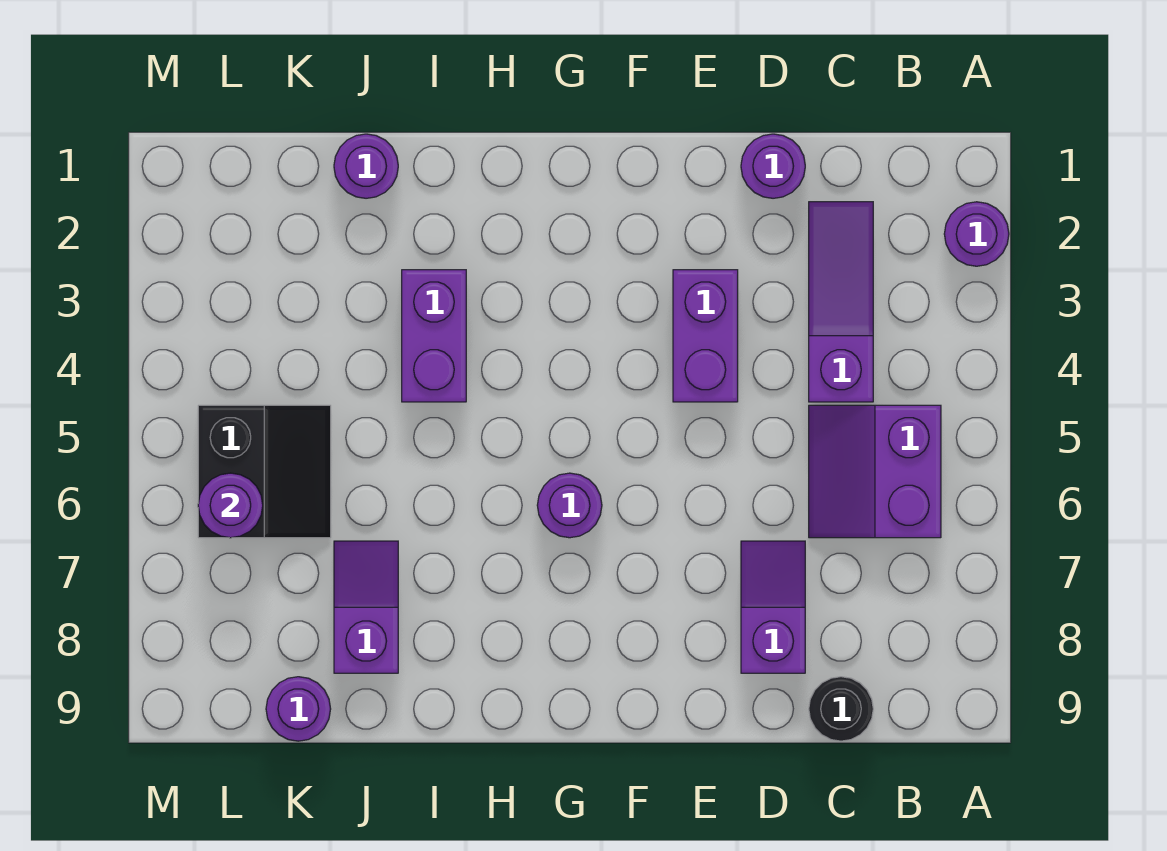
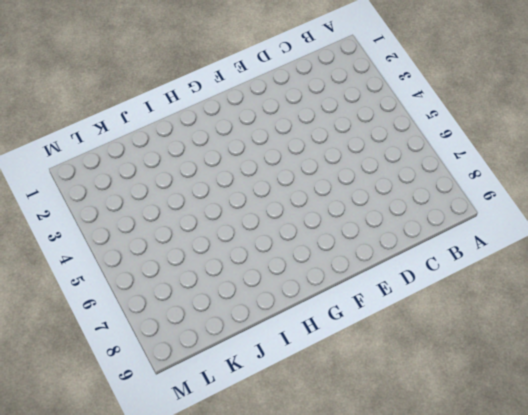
none -> purple round brick A2 level 1
none -> purple slope B5:C6 level 1 top B
none -> purple slope C2:C4 level 1 top 4

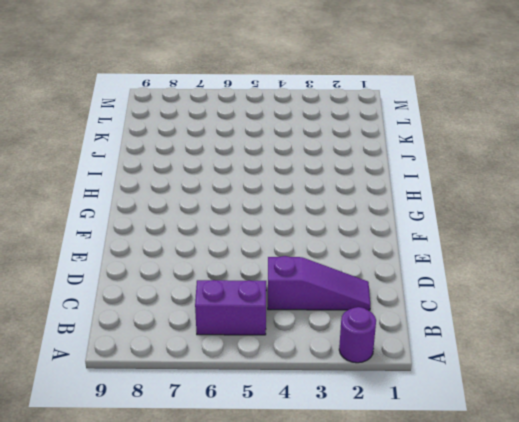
none -> black round brick C9 level 1
none -> purple round brick D1 level 1
none -> purple slope D7:D8 level 1 top 8

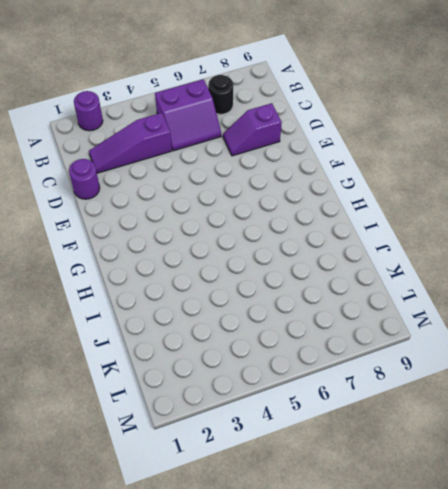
black round brick B7 level 1 -> black round brick C9 level 1
none -> purple brick E3:E4 level 1
none -> purple round brick G6 level 1
none -> purple brick I3:I4 level 1

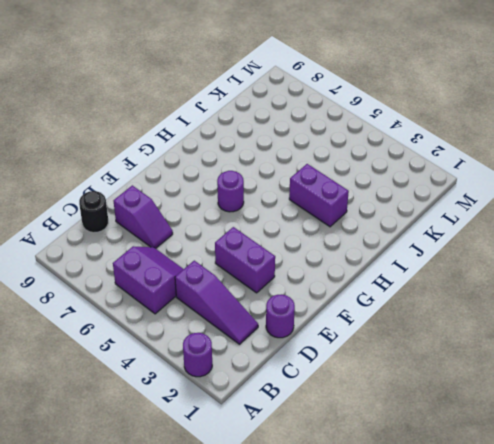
none -> purple round brick J1 level 1
none -> purple slope J7:J8 level 1 top 8
none -> black slope K5:L6 level 1 top L

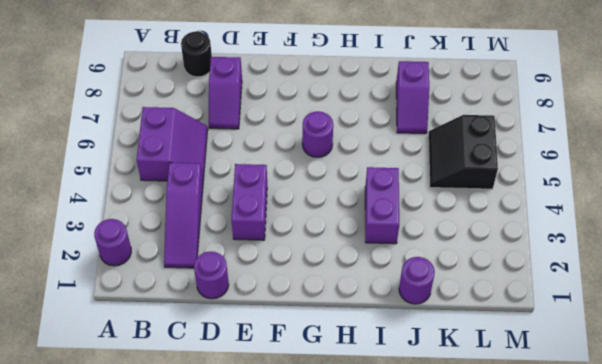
none -> purple round brick K9 level 1
none -> purple round brick L6 level 2

